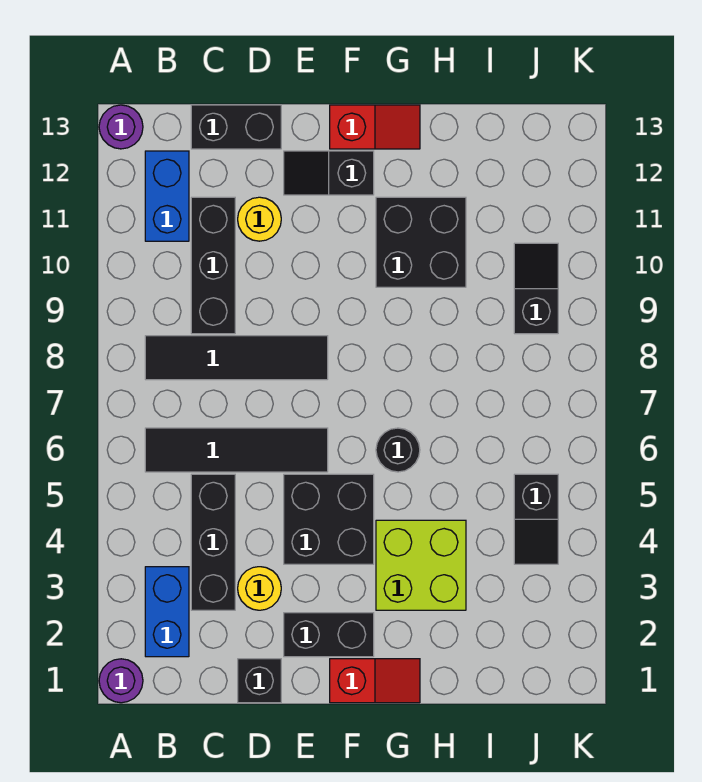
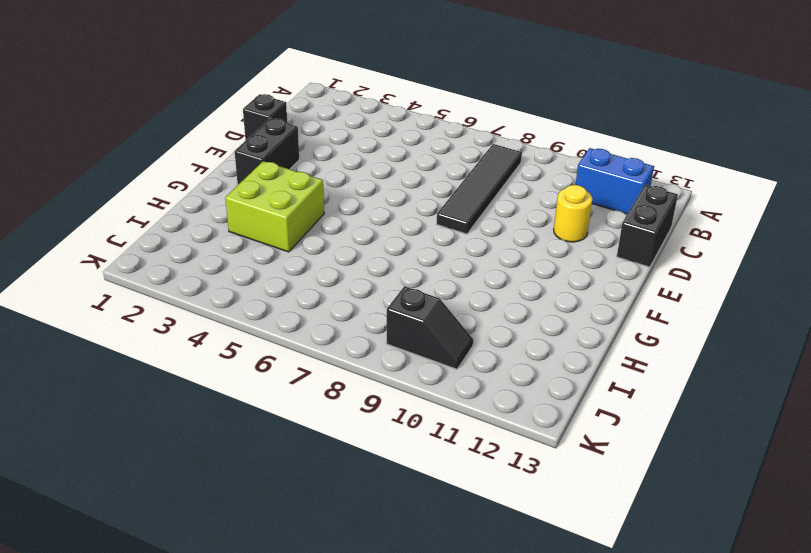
none -> purple round brick A1 level 1
none -> purple round brick A13 level 1
none -> blue brick B2:B3 level 1

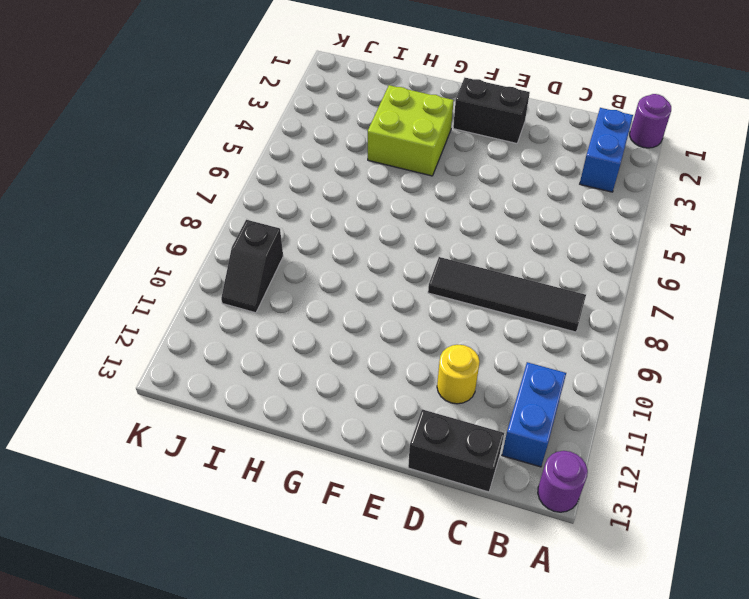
none -> black tile B6:E6 level 1
none -> black brick C3:C5 level 1
none -> black brick C9:C11 level 1

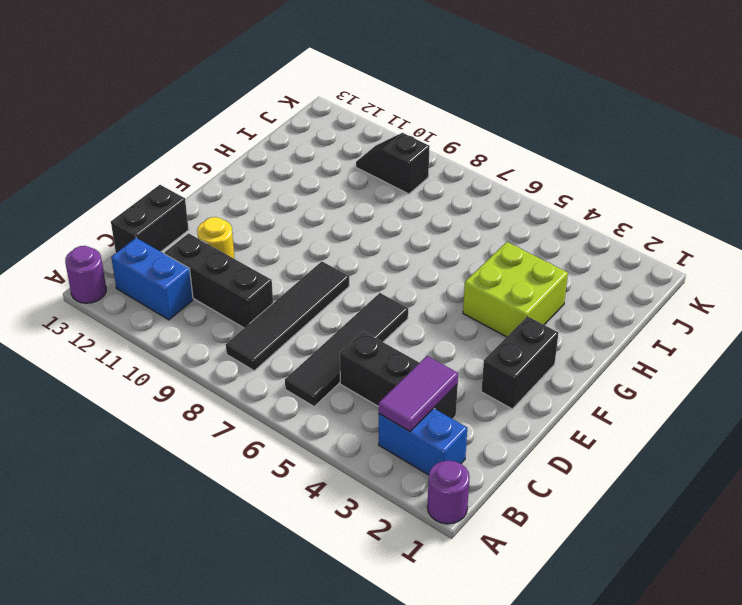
purple tile B3:C3 level 2 -> none
none -> black brick D1 level 1
none -> yellow round brick D3 level 1
none -> black brick E4:F5 level 1

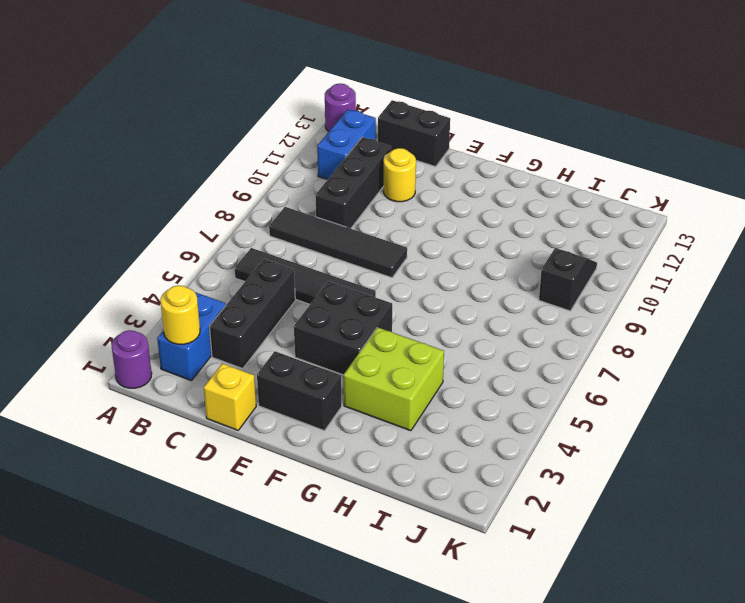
yellow round brick B2 level 2 -> yellow round brick D3 level 1
yellow brick D1 level 1 -> black brick D1 level 1
none -> black slope E12:F12 level 1 top F
none -> red slope F1:G1 level 1 top F
none -> red slope F13:G13 level 1 top F

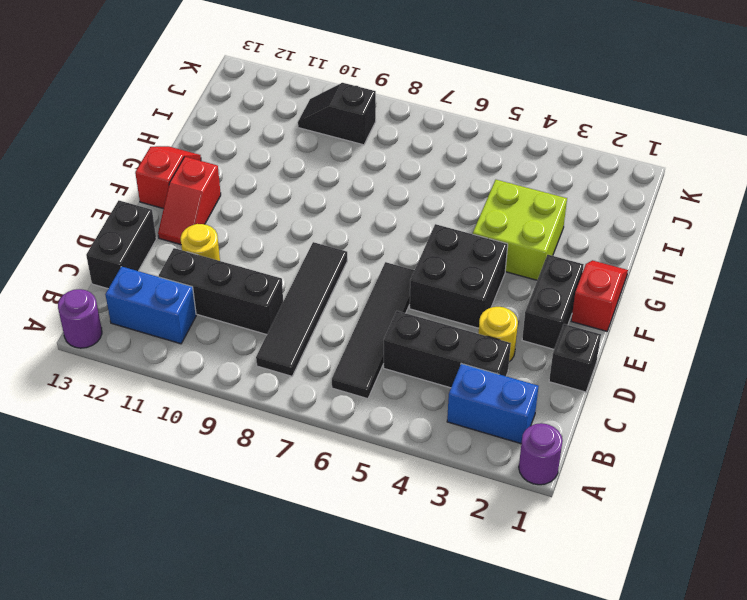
red slope E12:F12 level 1 top F -> black slope E12:F12 level 1 top F
none -> black round brick G6 level 1
none -> black brick G10:H11 level 1
none -> black slope J4:J5 level 1 top 5

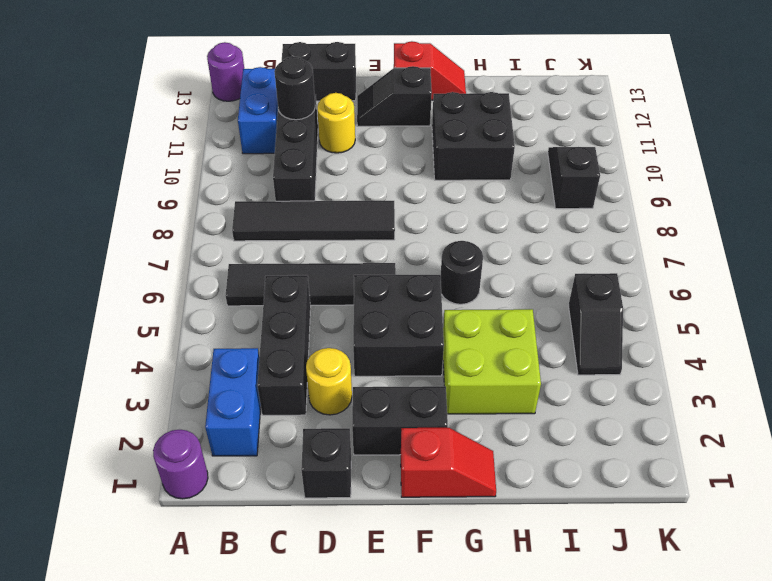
black round brick C11 level 2 -> none

